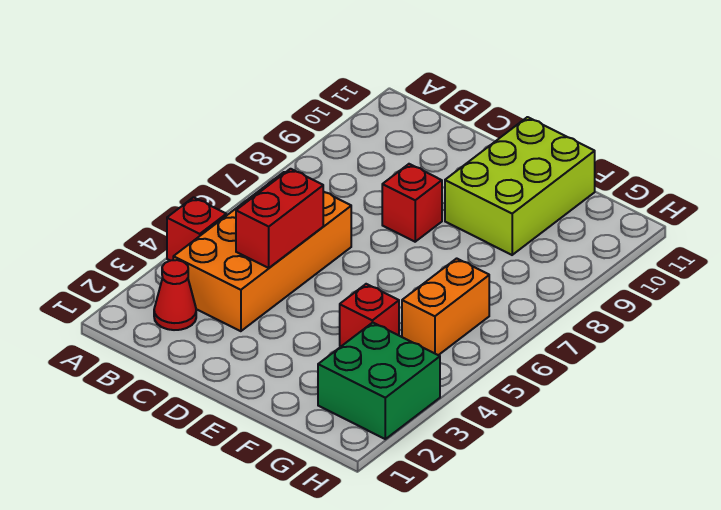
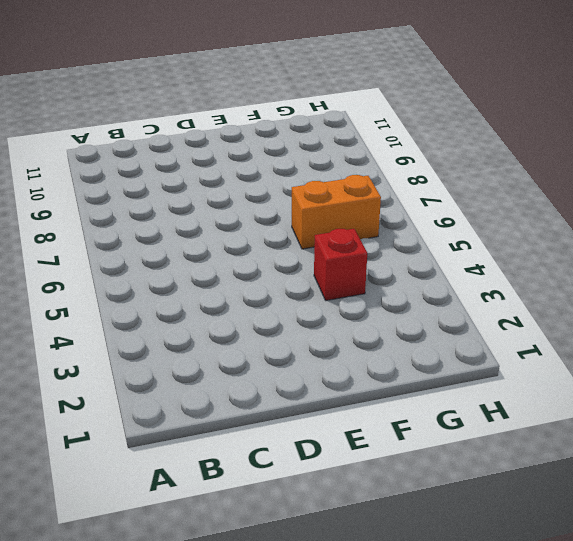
orange brick F6:G6 level 1 -> orange brick G5:G6 level 1
none -> red brick A4 level 1
none -> red cone B2 level 1

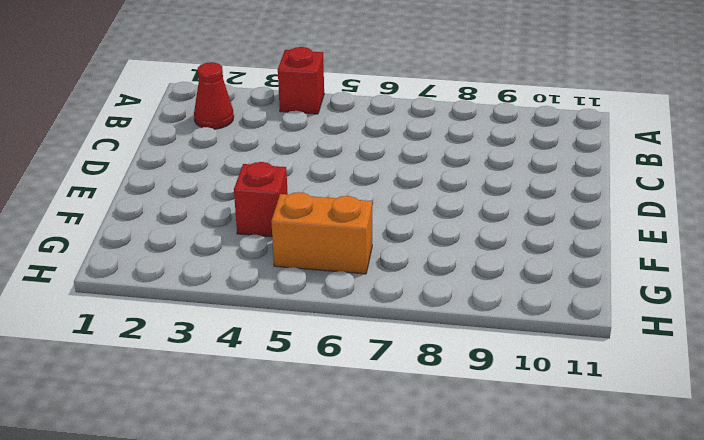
none -> orange brick B3:C6 level 1
none -> red brick D8 level 1

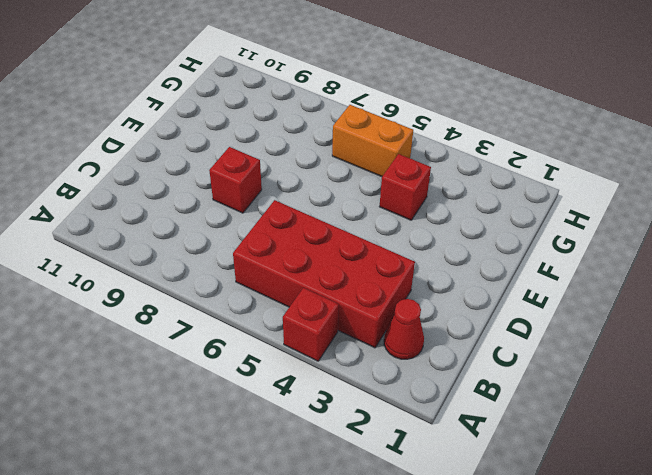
red brick B3:C6 level 1 -> orange brick B3:C6 level 1
none -> lime brick E9:F11 level 1
none -> green brick G2:H3 level 1

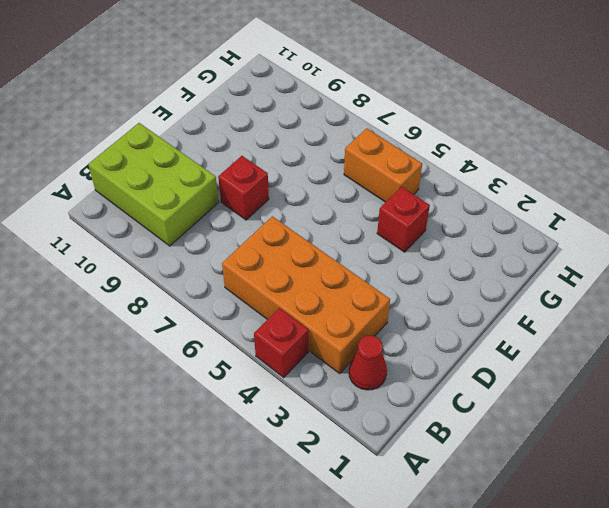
lime brick B9:C11 level 1 -> lime brick E9:F11 level 1
none -> green brick G2:H3 level 1
none -> red brick C4:C5 level 2

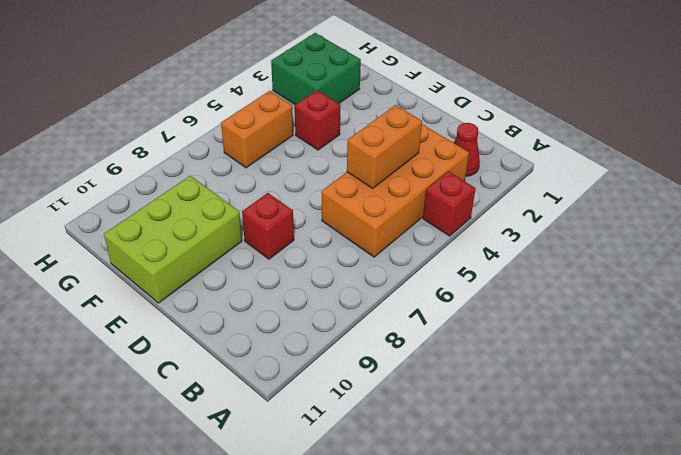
orange brick C4:C5 level 2 -> red brick C4:C5 level 2

